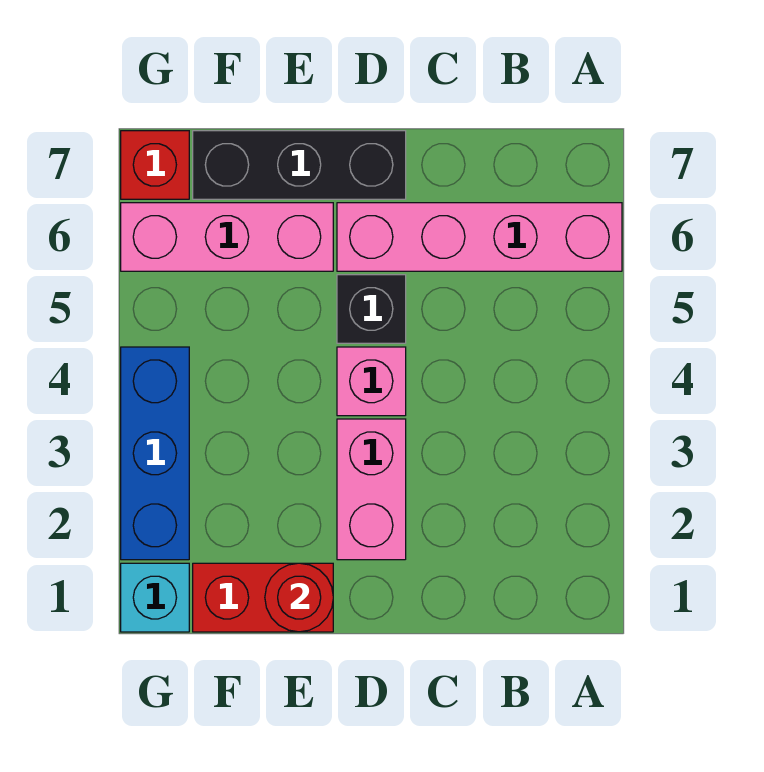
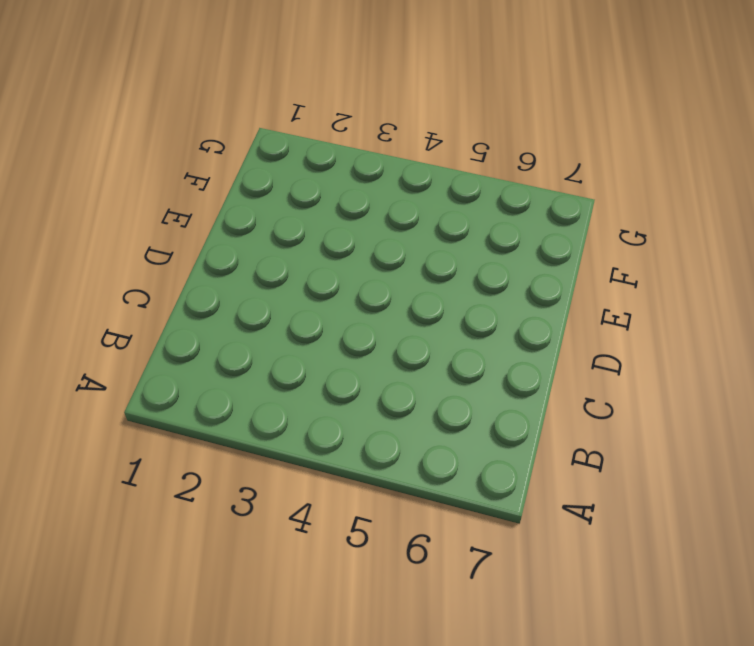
none -> pink brick A6:D6 level 1
none -> pink brick D2:D3 level 1

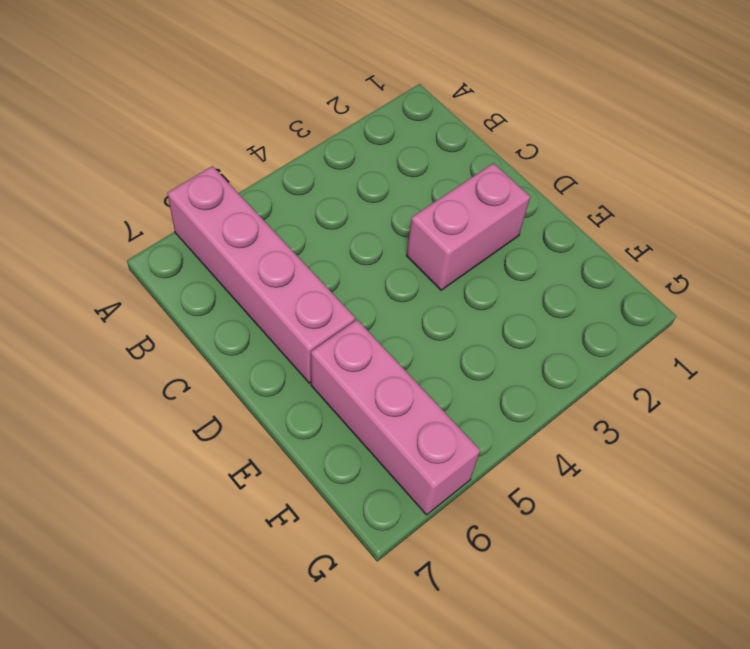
none -> pink brick D4 level 1
none -> black brick D5 level 1

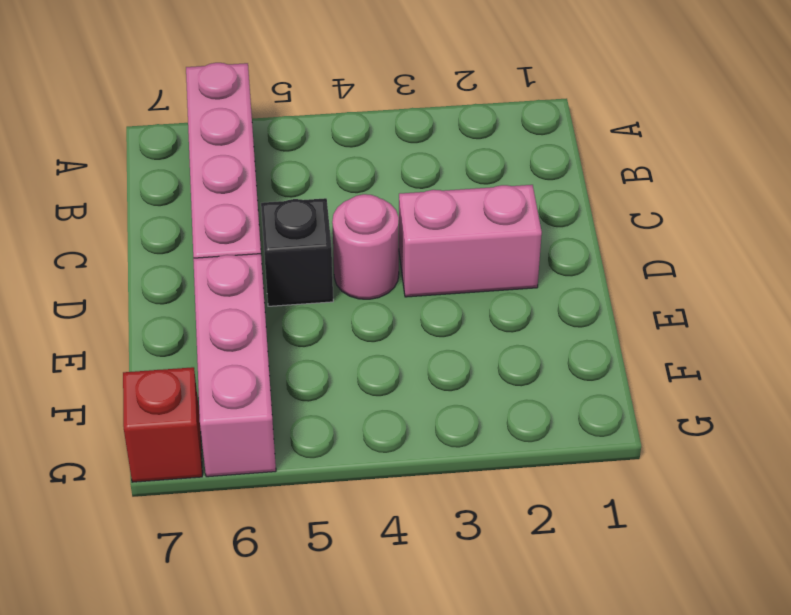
pink round brick D4 level 1 -> pink brick D4 level 1
none -> black brick D7:F7 level 1
none -> red brick E1:F1 level 1

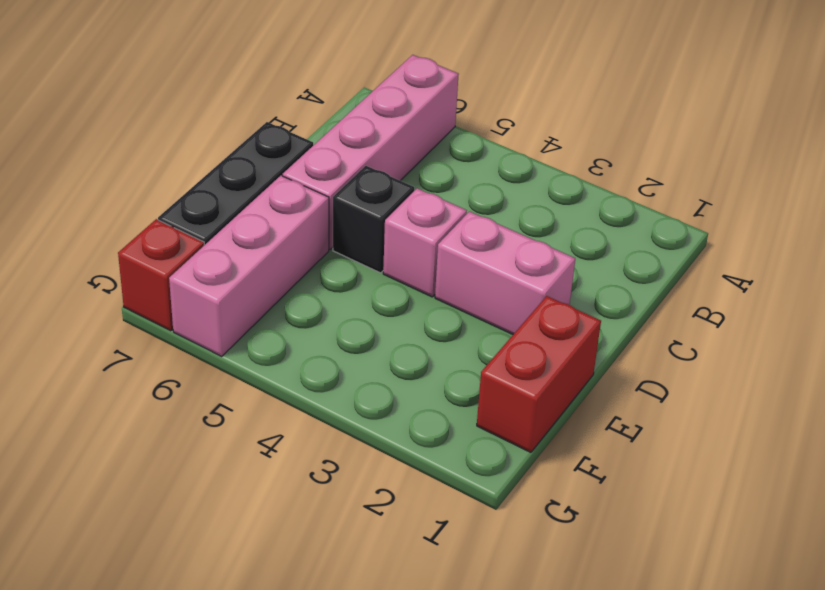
none -> cyan brick G1 level 1
none -> blue brick G2:G4 level 1

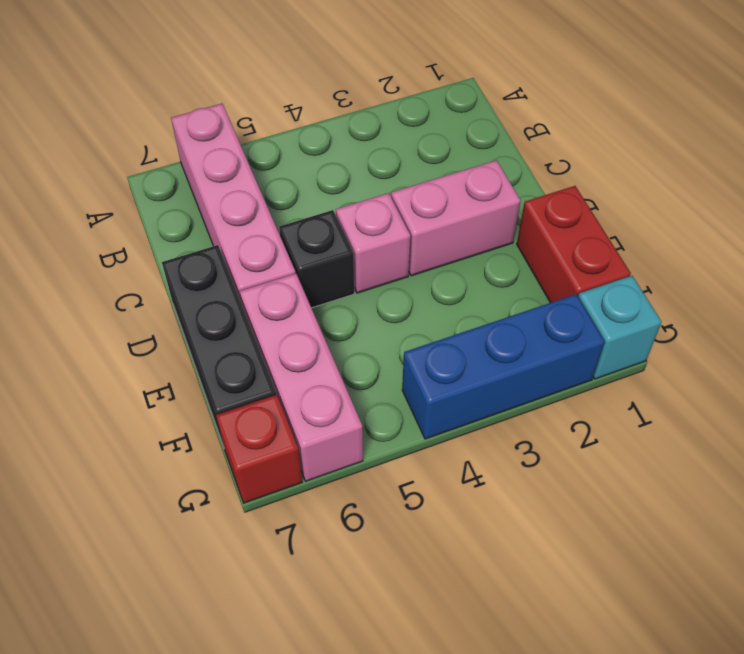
none -> red round brick E1 level 2

